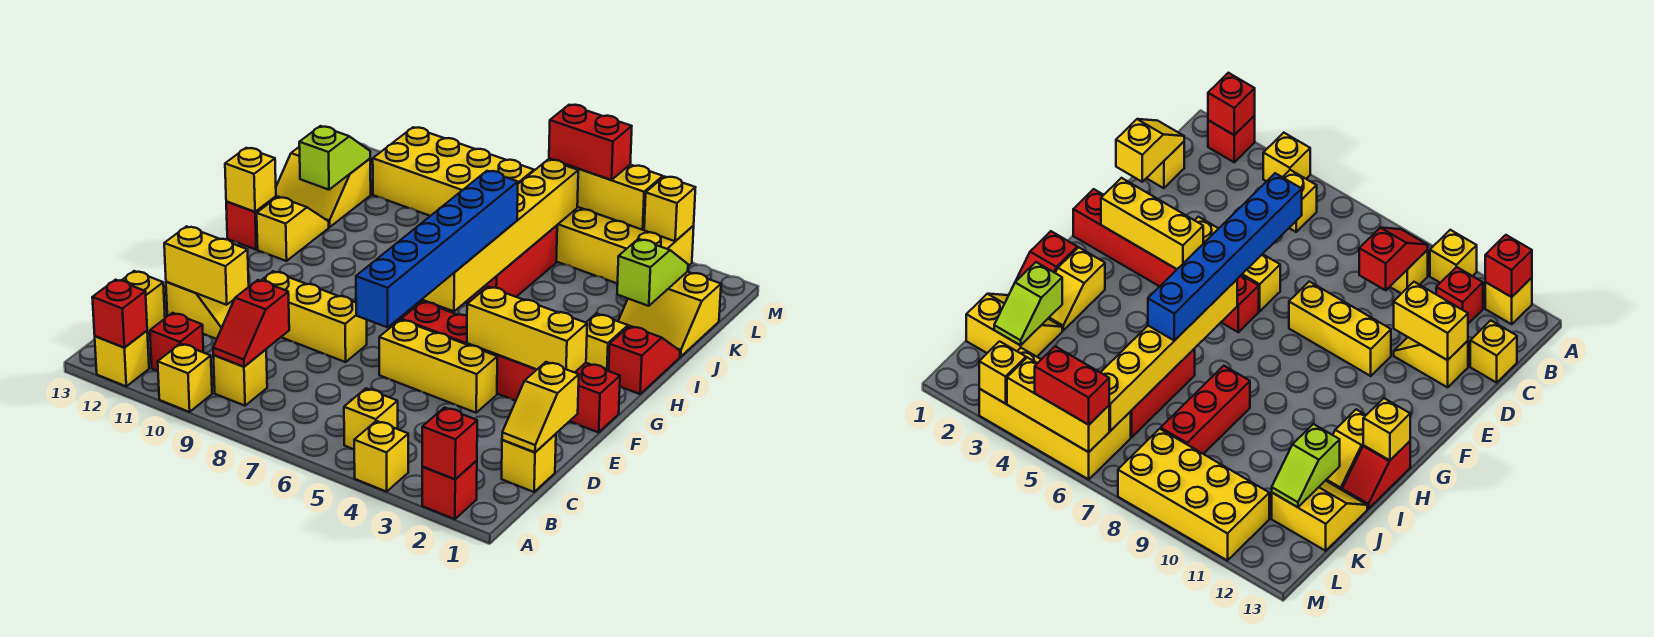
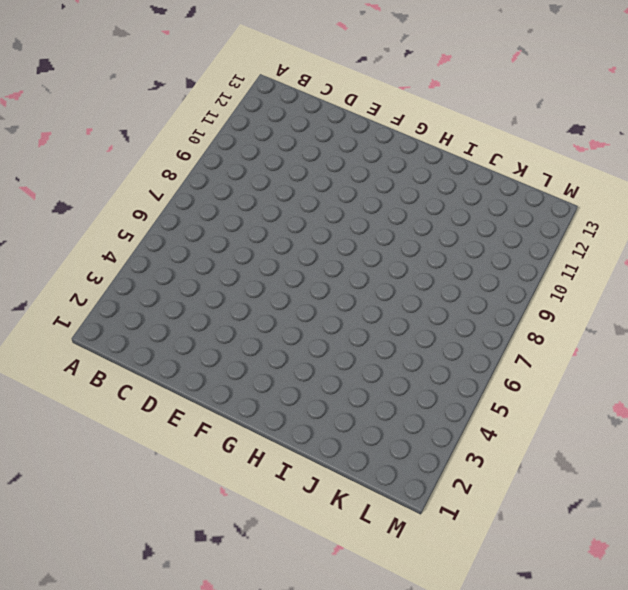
none -> red brick A2 level 1
none -> yellow brick A4 level 1
none -> yellow brick A10 level 1
none -> yellow brick A12 level 1

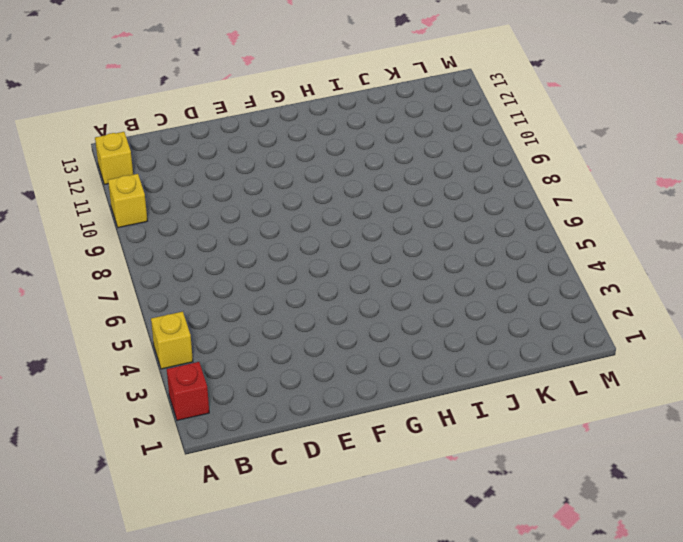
none -> yellow brick B5 level 1
none -> yellow brick B9 level 1
none -> red brick B11 level 1
none -> yellow brick C1 level 1

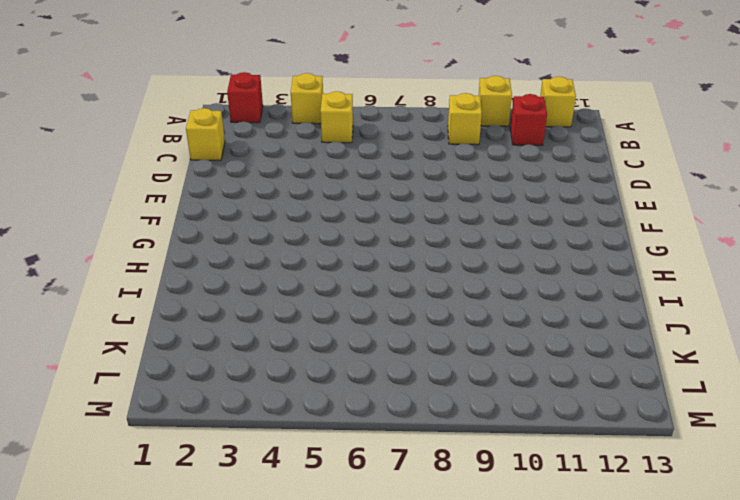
none -> yellow brick C13 level 1
none -> yellow slope D11:D12 level 1 top 12
none -> yellow brick E4:E6 level 1
none -> yellow brick E8:E10 level 1

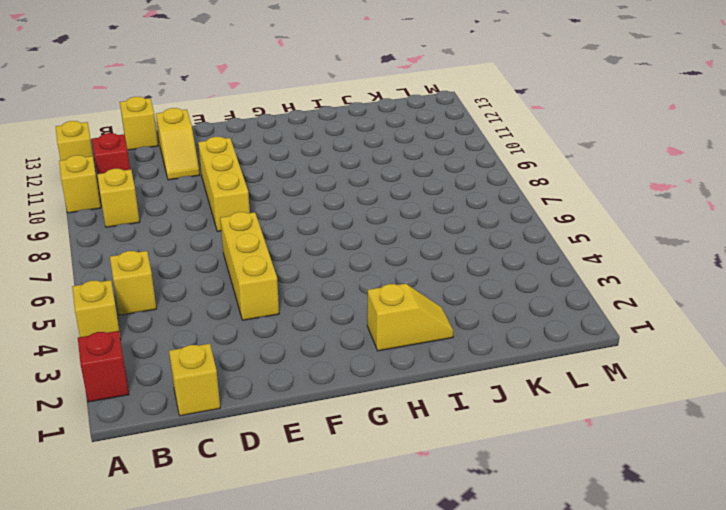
none -> red brick F1:F6 level 1
none -> red slope H1:I1 level 1 top H
none -> yellow slope H12:I12 level 1 top H
none -> red slope H13:I13 level 1 top H

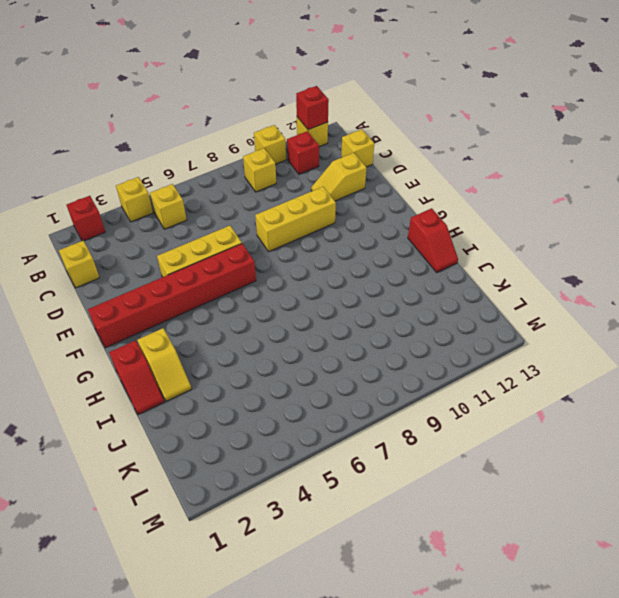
none -> yellow slope H12:I12 level 1 top H
none -> red brick I6:K6 level 1
none -> red brick I8:K8 level 1
none -> yellow slope J1:K2 level 1 top K

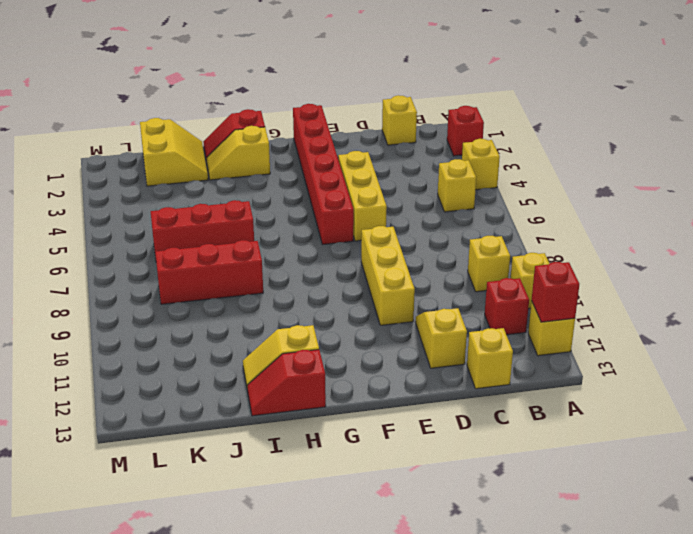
none -> yellow slope J12:K13 level 1 top K
none -> yellow brick L3:M6 level 1
none -> yellow brick L8:M11 level 1
none -> red brick A2 level 2

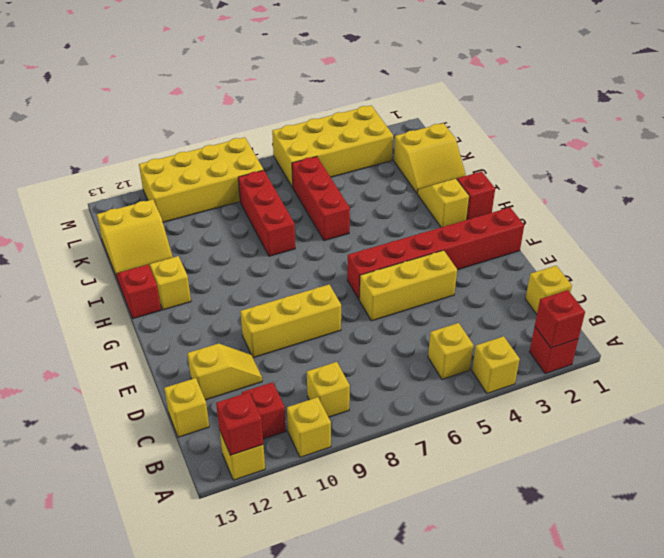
none -> red slope B9:C9 level 2 top C
none -> yellow slope C1:D1 level 2 top D
none -> yellow brick D11:D12 level 2
none -> yellow brick F2:F4 level 2

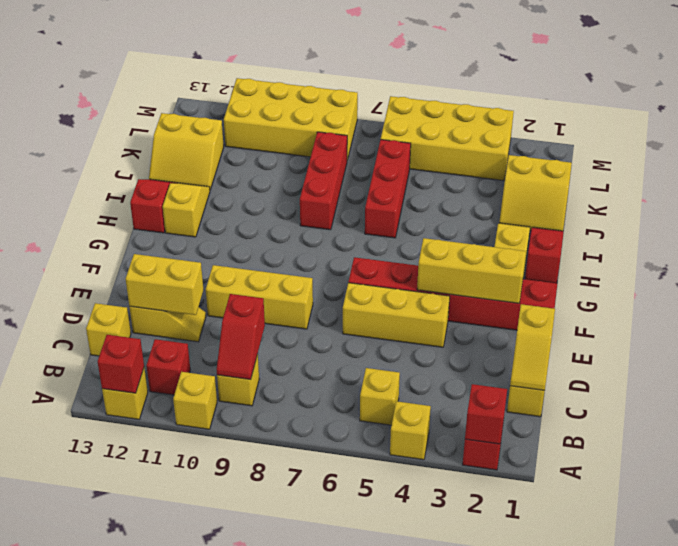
none -> yellow brick G6:L6 level 2
none -> yellow brick H13 level 2
none -> lime slope J2:K2 level 2 top J
none -> lime slope J12:K12 level 2 top J

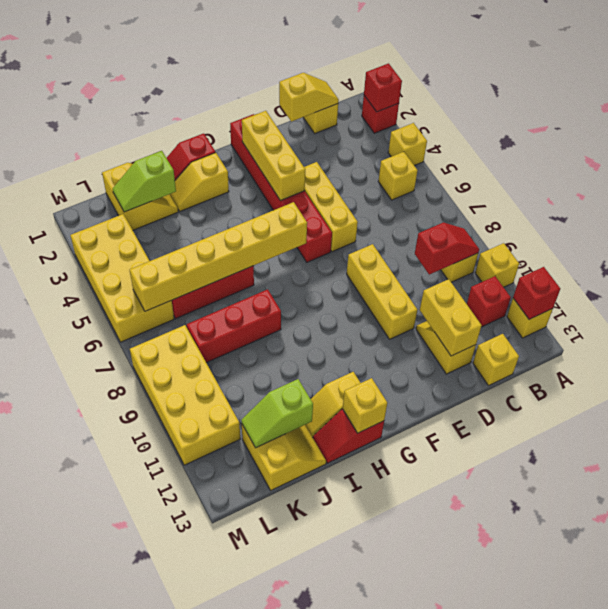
none -> yellow brick M3 level 2
none -> yellow brick M4:M6 level 2
none -> blue brick D6:I6 level 3
none -> red brick M5:M6 level 3

